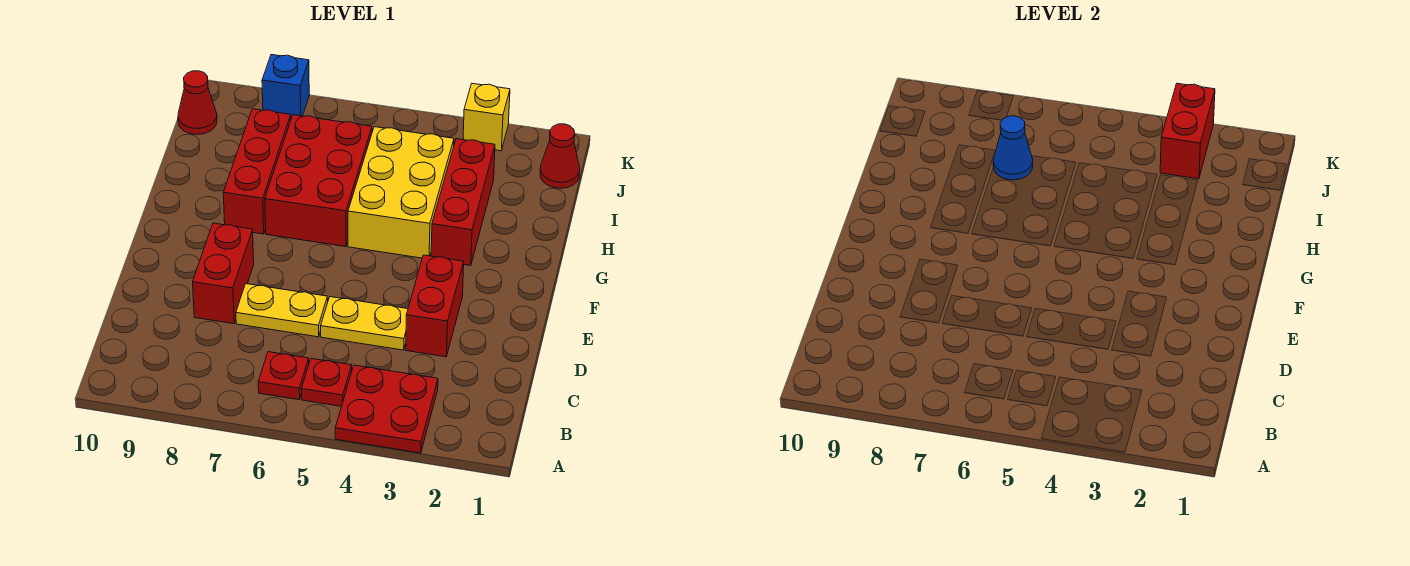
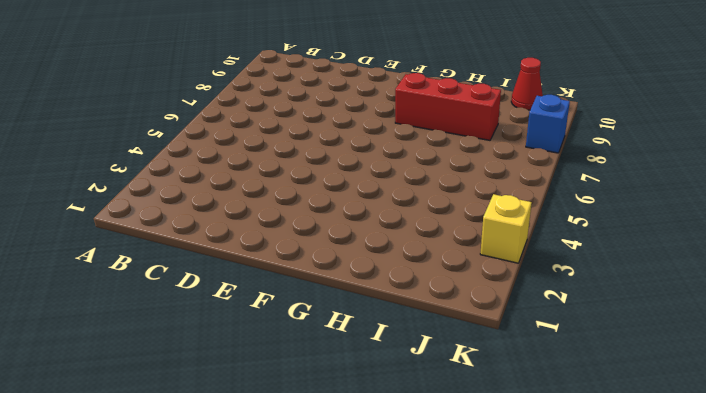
none -> red plate A3:B4 level 1
none -> red plate B5 level 1
none -> red plate B6 level 1

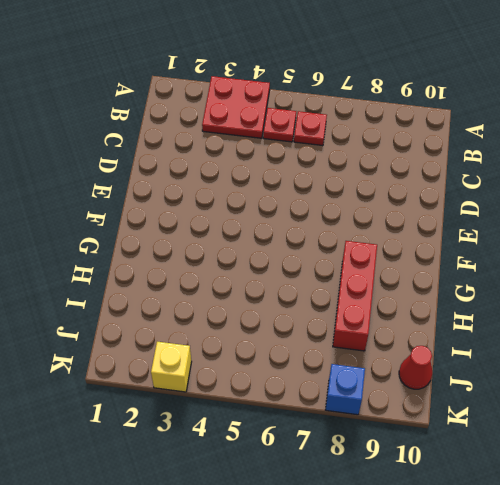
none -> red brick D3:E3 level 1
none -> yellow plate D4:D5 level 1
none -> yellow plate D6:D7 level 1

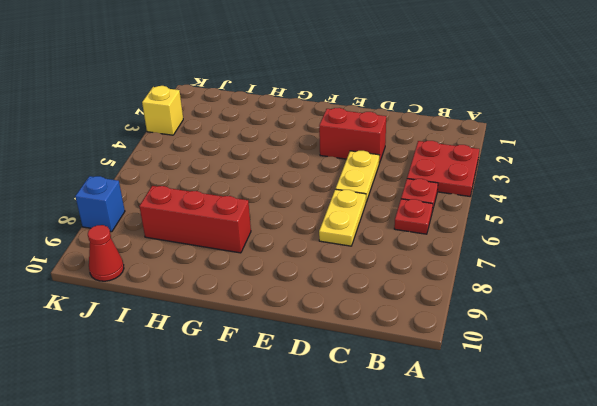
none -> red brick D8:E8 level 1
none -> red brick G3:I3 level 1
none -> yellow brick G4:I5 level 1

